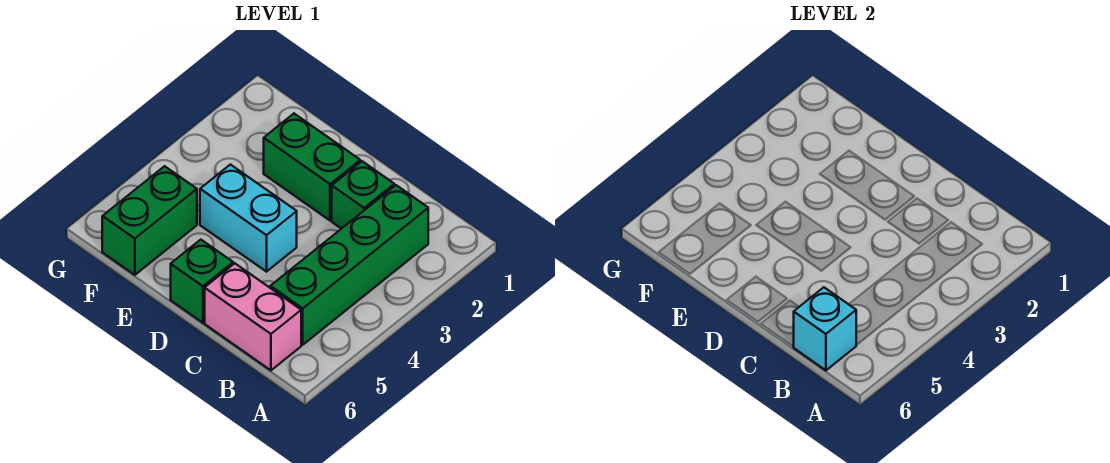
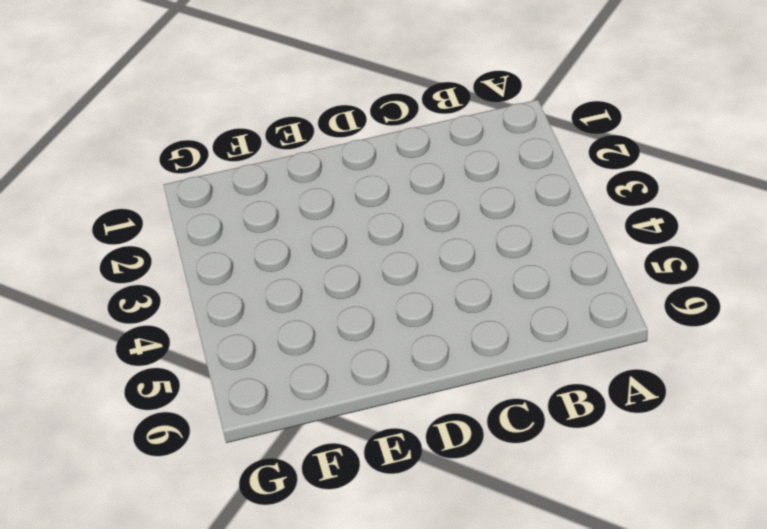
none -> green brick B2:B5 level 1
none -> pink brick B6:C6 level 1

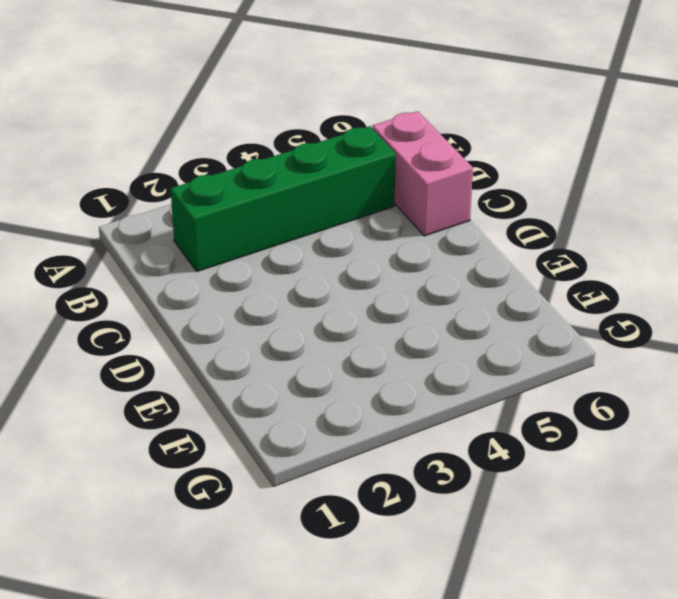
none -> green brick C2 level 1
none -> green brick D2:E2 level 1

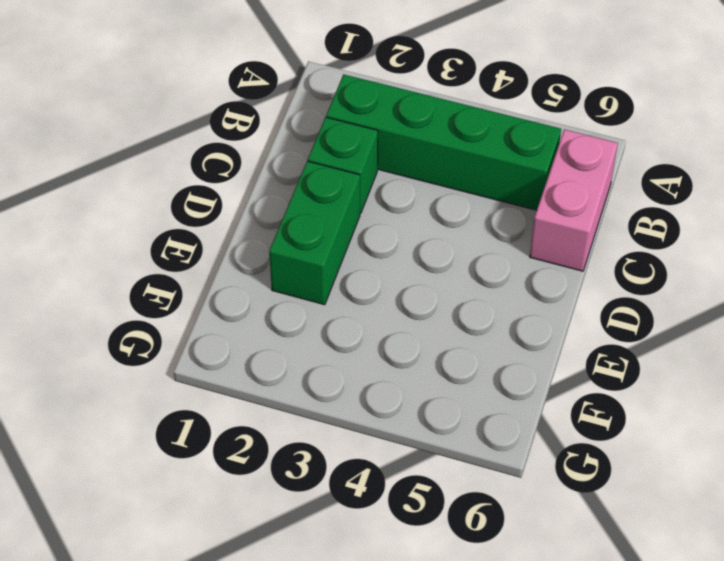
none -> cyan brick D4:E4 level 1
none -> green brick D6 level 1

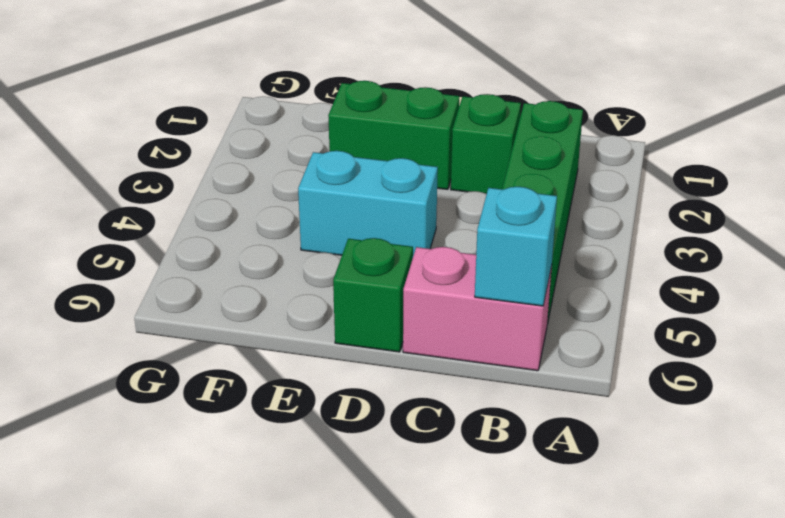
none -> green brick F5:F6 level 1

